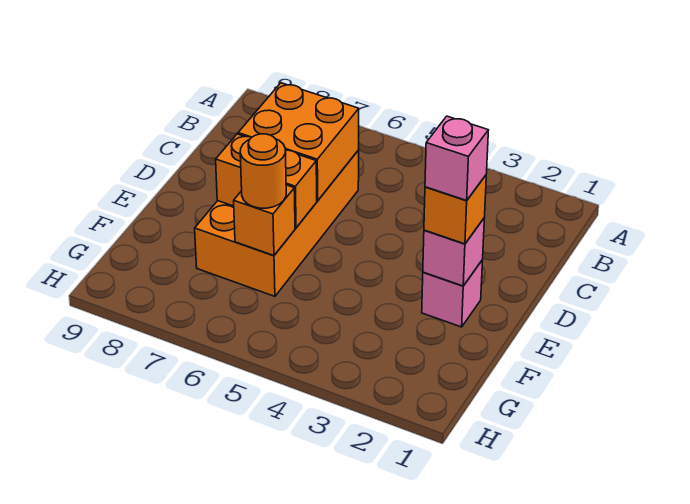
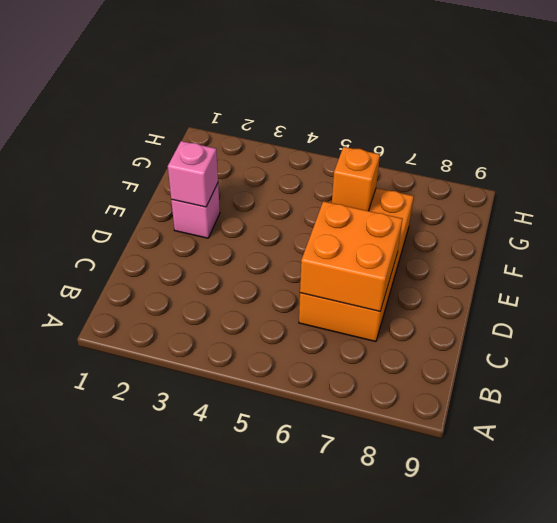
none -> orange brick E6:E7 level 2
none -> orange brick E2 level 3

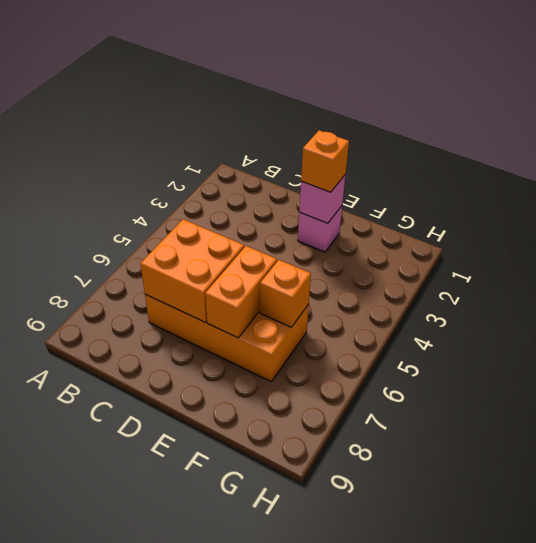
none -> orange round brick F6 level 3
none -> pink brick E2 level 4

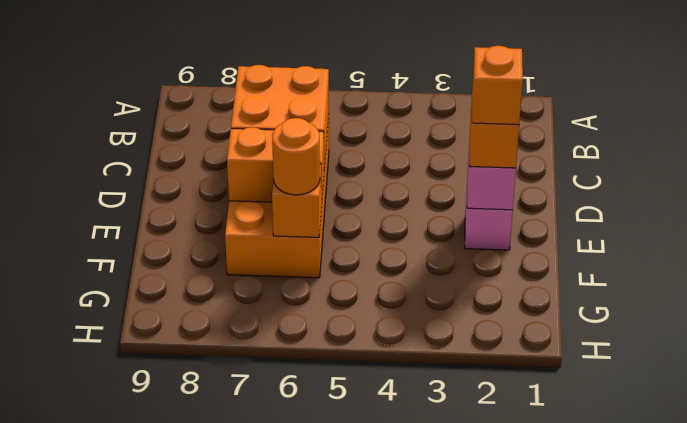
orange brick E2 level 4 -> pink brick E2 level 4

